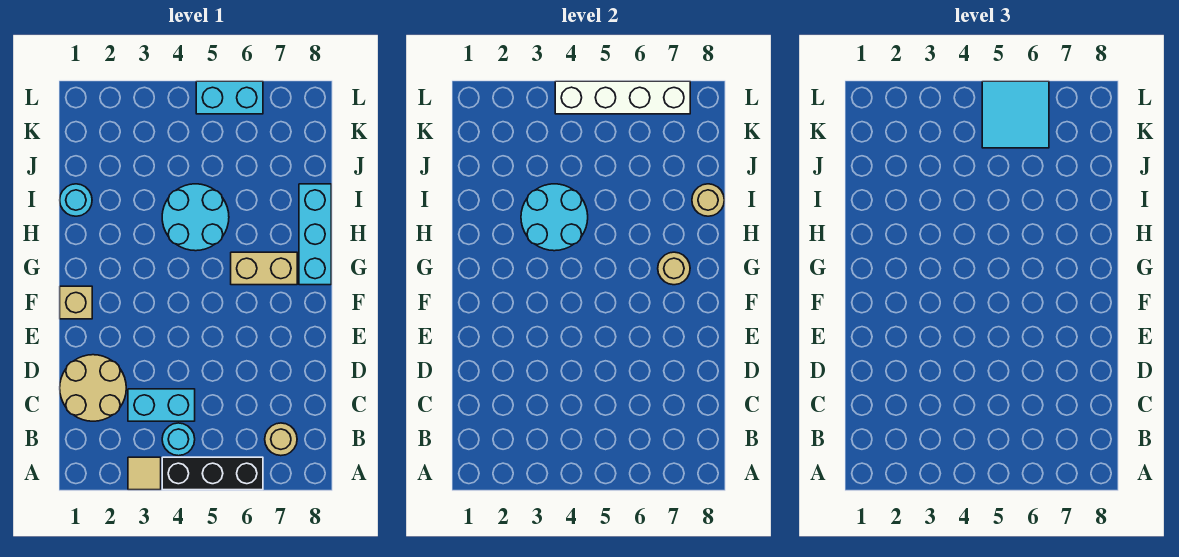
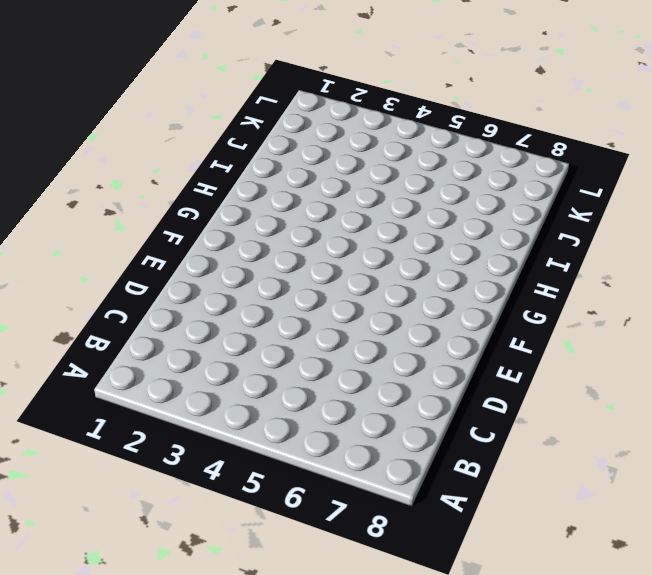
none -> tan tile A3 level 1
none -> black brick A4:A6 level 1
none -> cyan round brick B4 level 1

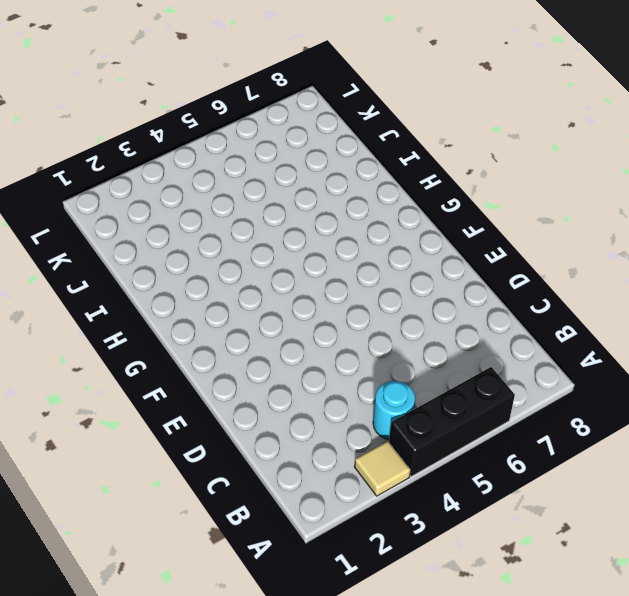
none -> tan round brick B7 level 1
none -> tan round brick C1:D2 level 1
none -> cyan brick C3:C4 level 1

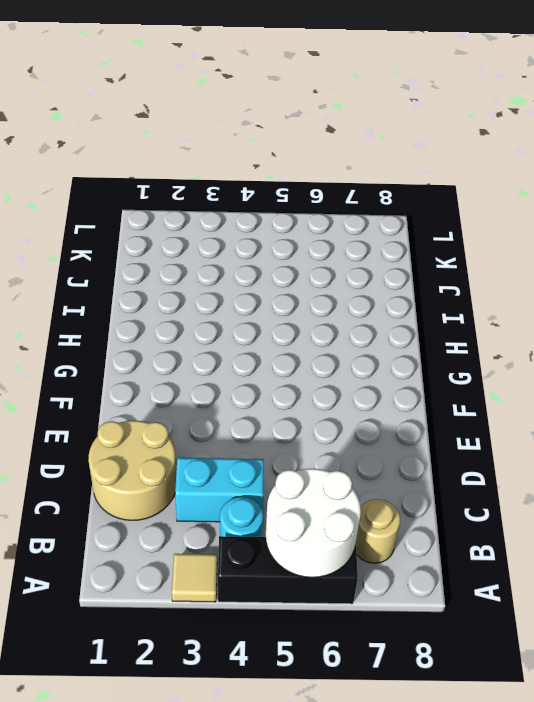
white round brick A5:B6 level 2 -> none
none -> tan brick F1 level 1
none -> tan brick G6:G7 level 1
none -> cyan brick G8:I8 level 1

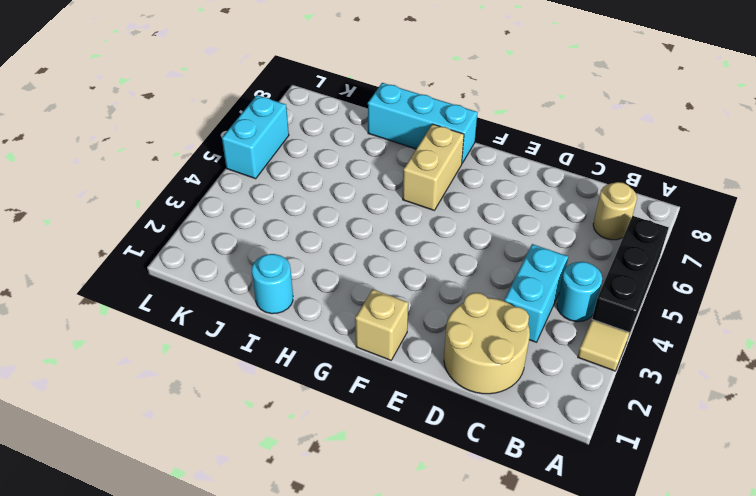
none -> cyan round brick H4:I5 level 1
none -> tan round brick G7 level 2
none -> cyan round brick H3:I4 level 2

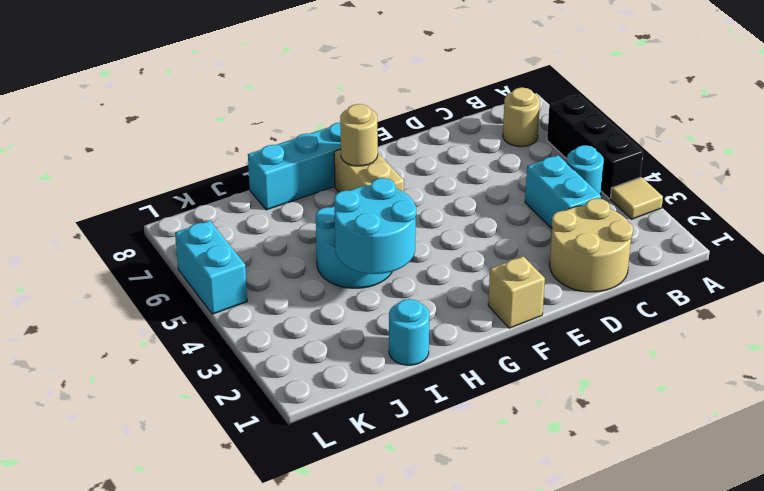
none -> tan round brick I8 level 2
none -> white brick L4:L7 level 2
none -> cyan tile K5:L6 level 3

